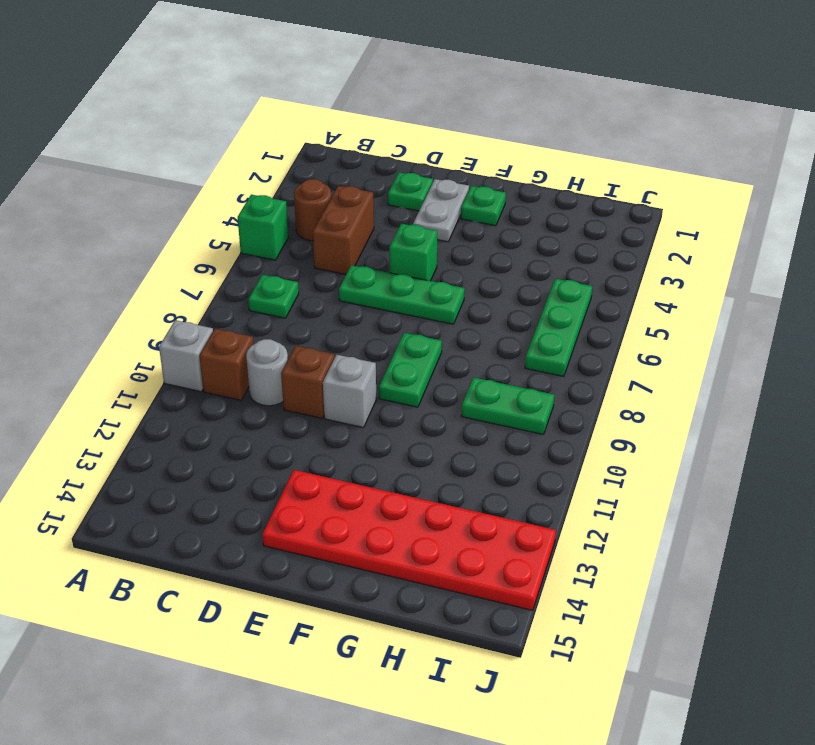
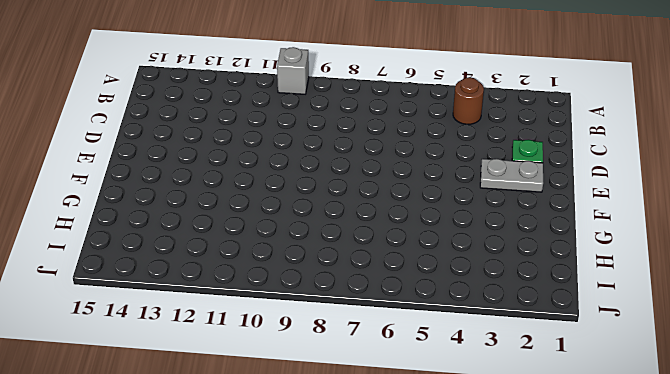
none -> green brick A5 level 1
none -> green plate B7 level 1
none -> brown brick B10 level 1

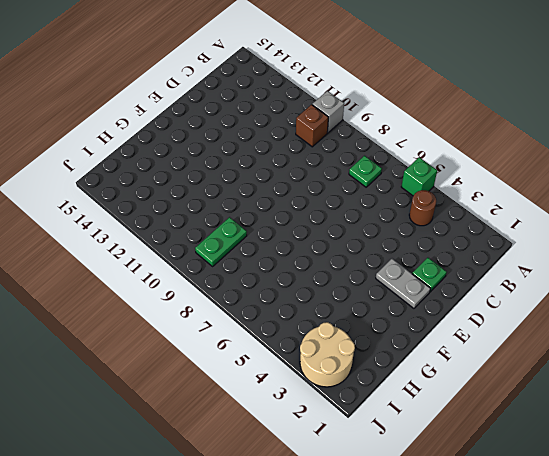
tan round brick I2:J3 level 1 -> none
none -> brown brick C4:C5 level 1
none -> grey round brick C10 level 1
none -> green plate D6:F6 level 1

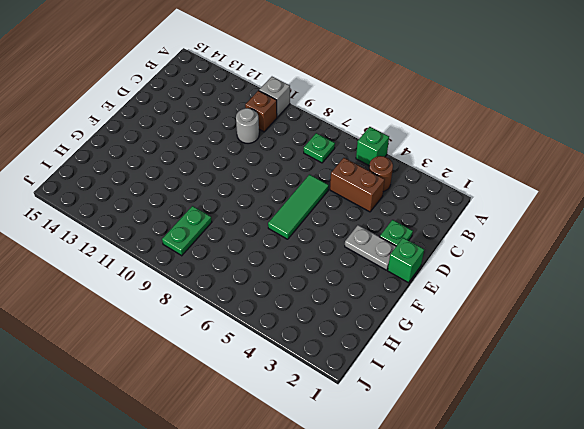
green tile D6:F6 level 1 -> green plate D6:F6 level 1
green brick E1 level 1 -> green brick E5 level 1
none -> brown brick D10 level 1
none -> grey brick E10 level 1
none -> red plate E13:J14 level 1

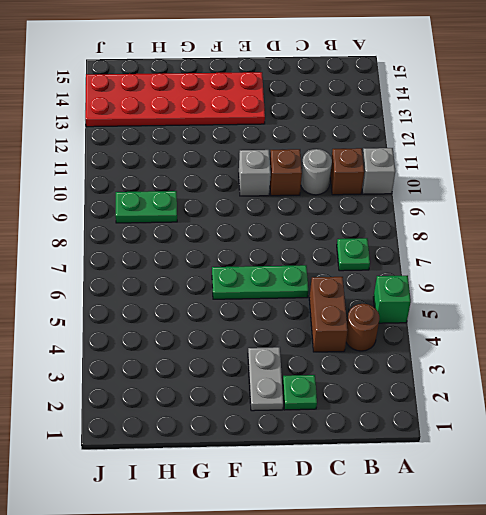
none -> green brick E5 level 1
none -> green plate F2 level 1
none -> green plate F8:F9 level 1

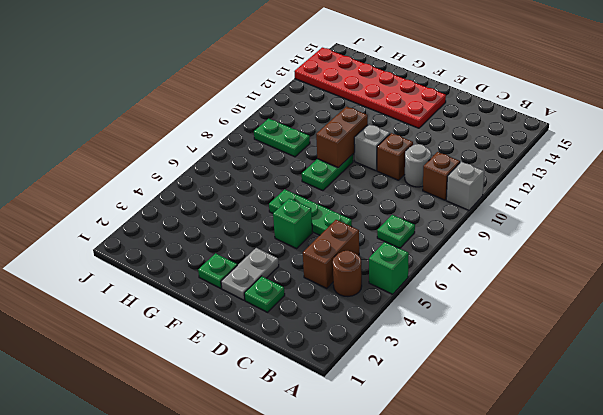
brown brick F9:F10 level 2 -> none
none -> green plate I5:I7 level 1

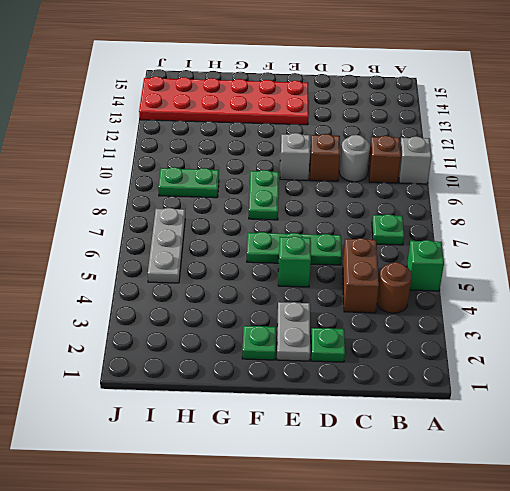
grey plate I5:I7 level 1 -> green plate I5:I7 level 1

